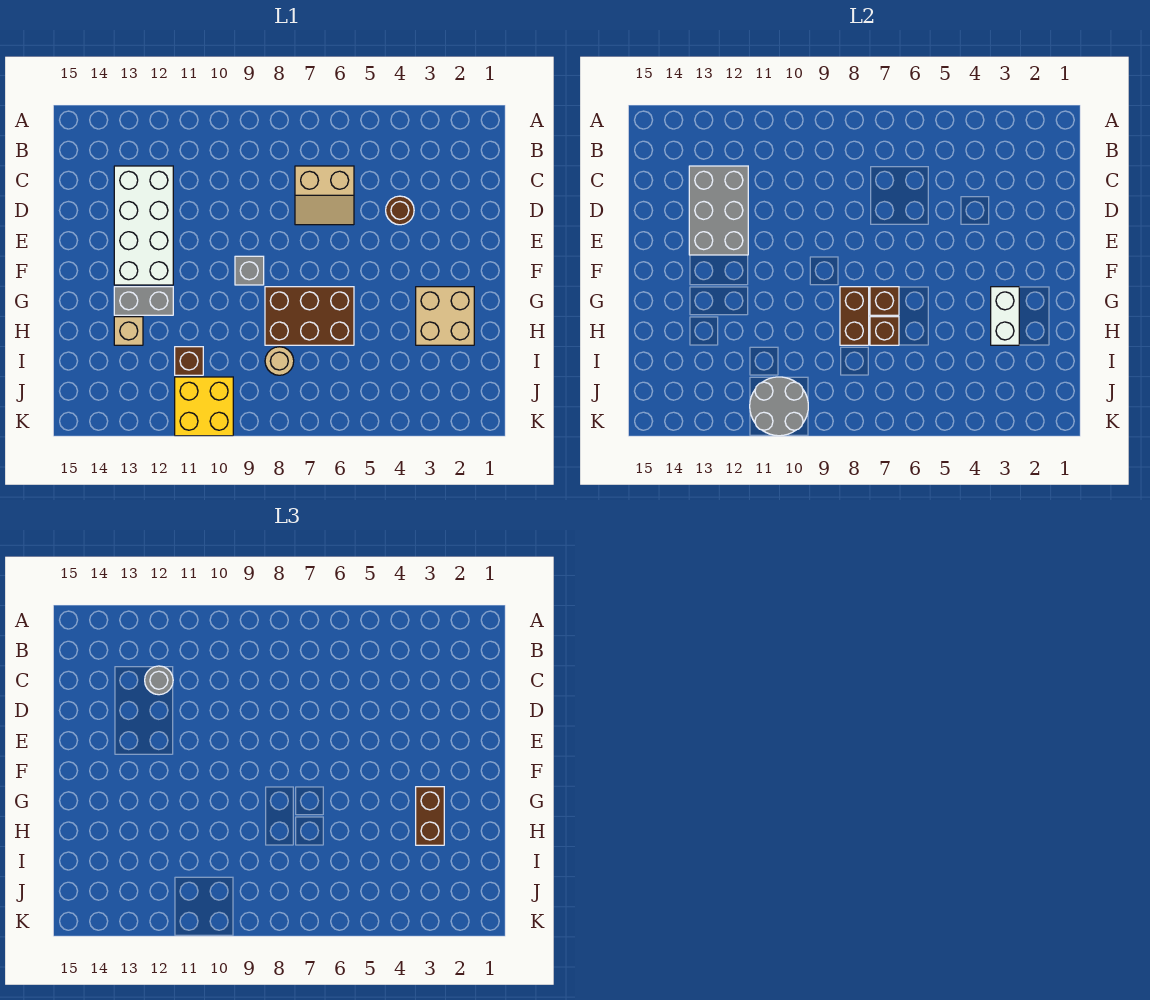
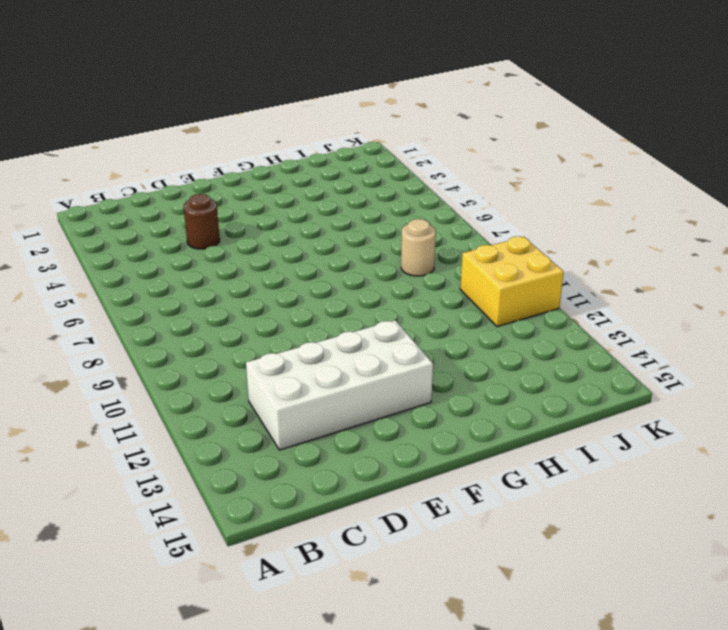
none -> tan slope C6:D7 level 1 top C
none -> grey brick F9 level 1
none -> tan brick G2:H3 level 1

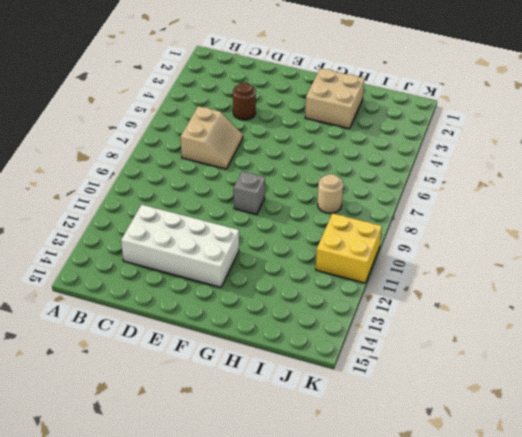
none -> brown brick G6:H8 level 1
none -> grey brick G12:G13 level 1
none -> tan brick H13 level 1

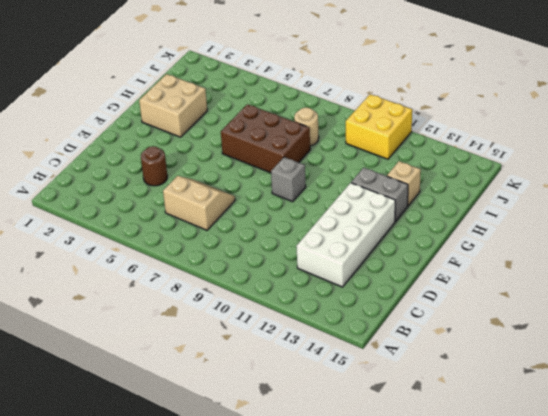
none -> brown brick I11 level 1
none -> grey brick C12:E13 level 2
none -> white brick G3:H3 level 2

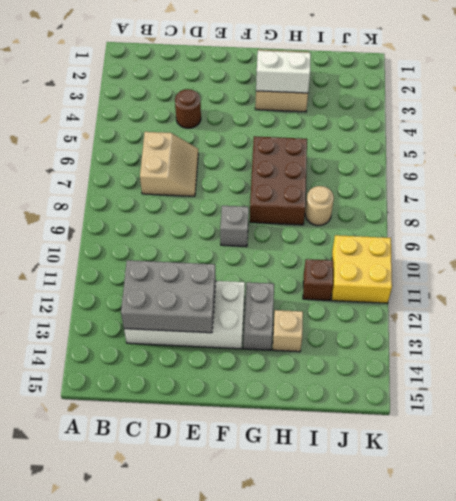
none -> brown brick G7 level 2
none -> brown brick G8:H8 level 2
none -> brown brick H7 level 2

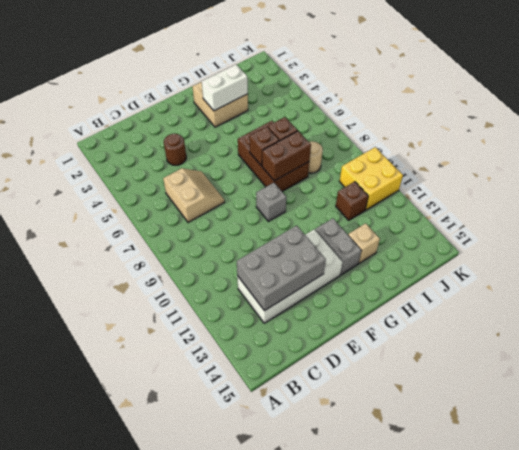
none -> grey round brick J10:K11 level 2
none -> grey round brick C12 level 3
none -> brown brick G3:H3 level 3

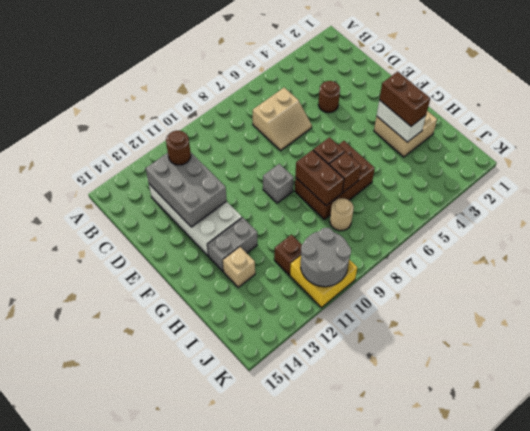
brown round brick C12 level 3 -> grey round brick C12 level 3

